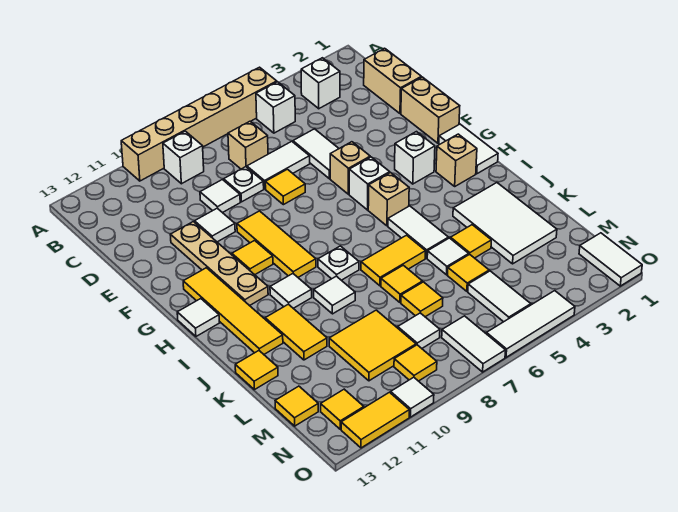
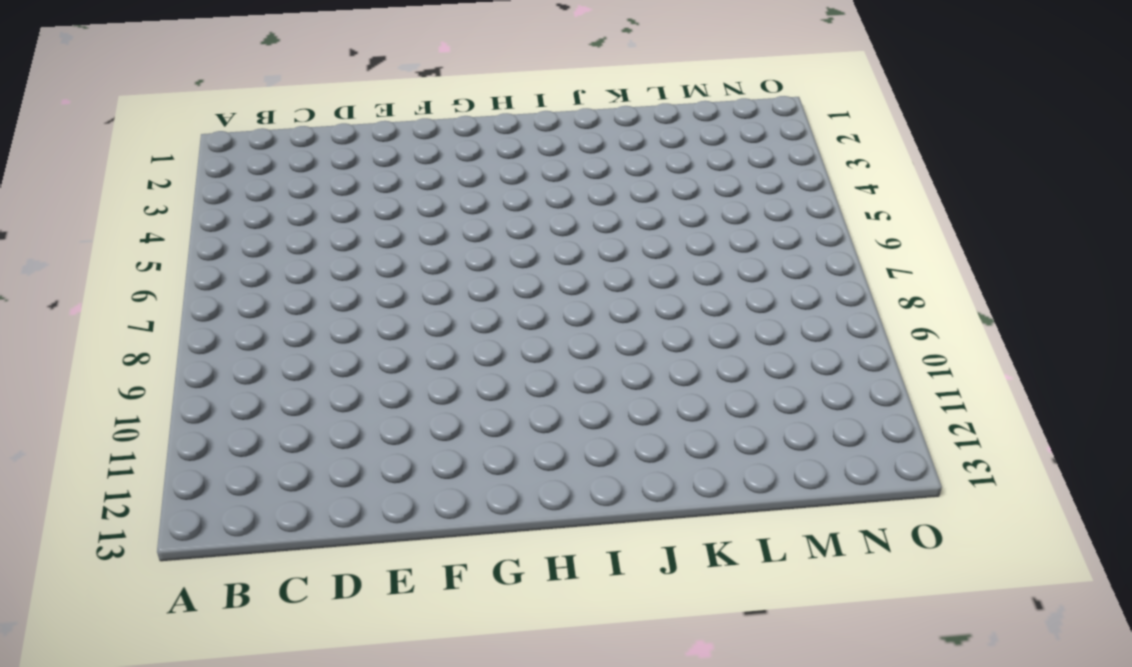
none -> tan brick A5:A10 level 1
none -> white brick B3 level 1
none -> white brick B5 level 1
none -> white brick B9 level 1

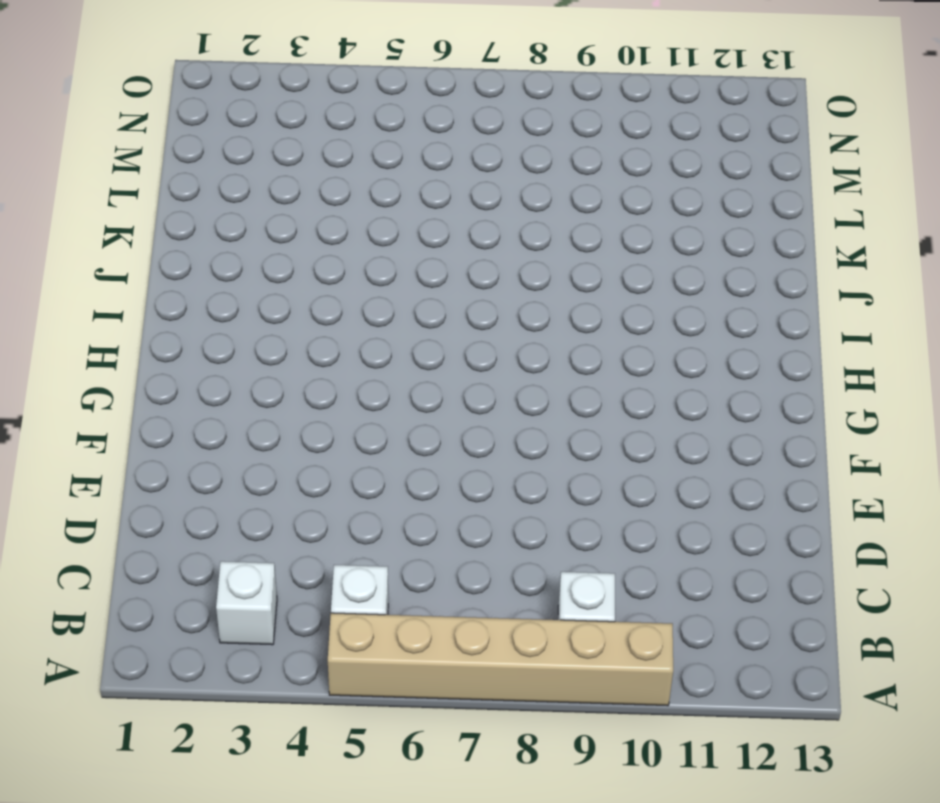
none -> tan brick C1:D1 level 1
none -> tan brick C7 level 1
none -> white tile D5:E5 level 1
none -> white tile D6:D7 level 1

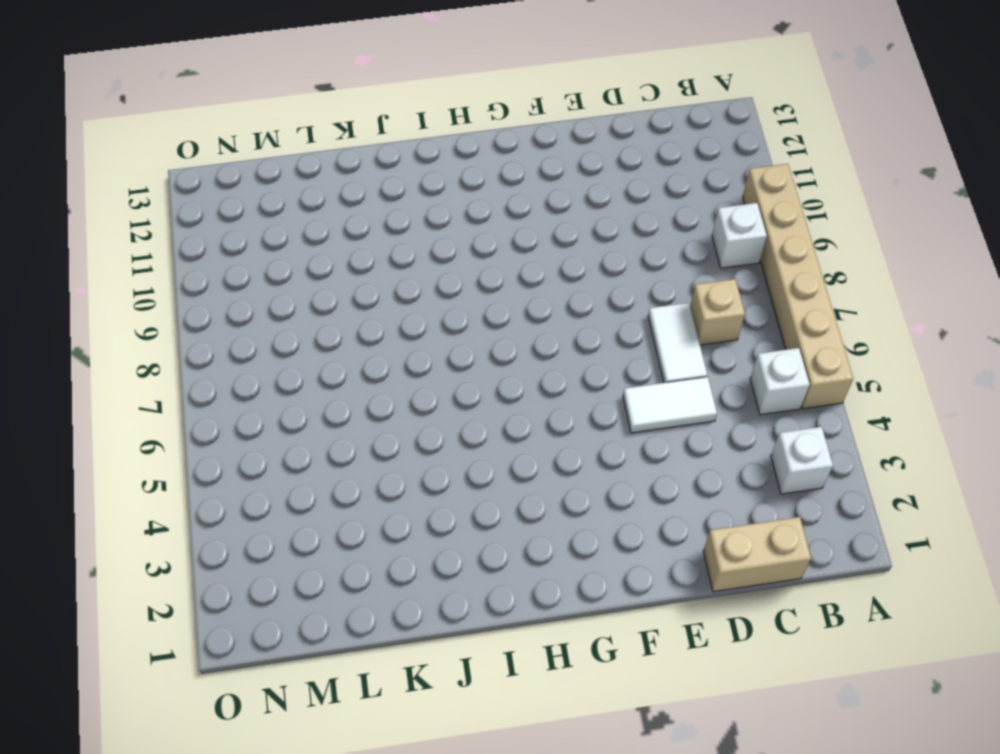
none -> white plate D8 level 1
none -> white tile D9 level 1
none -> tan brick E1:F1 level 1
none -> yellow tile E7 level 1

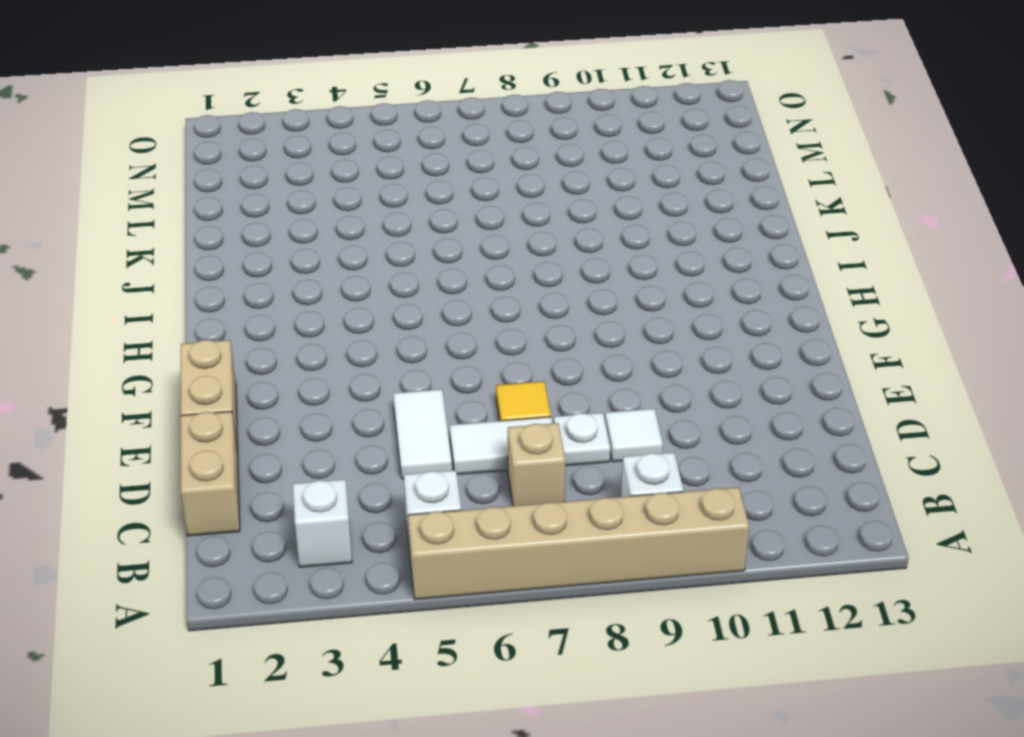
none -> white tile E10 level 1
none -> tan plate E11:H11 level 1
none -> tan brick F5 level 1
none -> yellow tile F9:H9 level 1

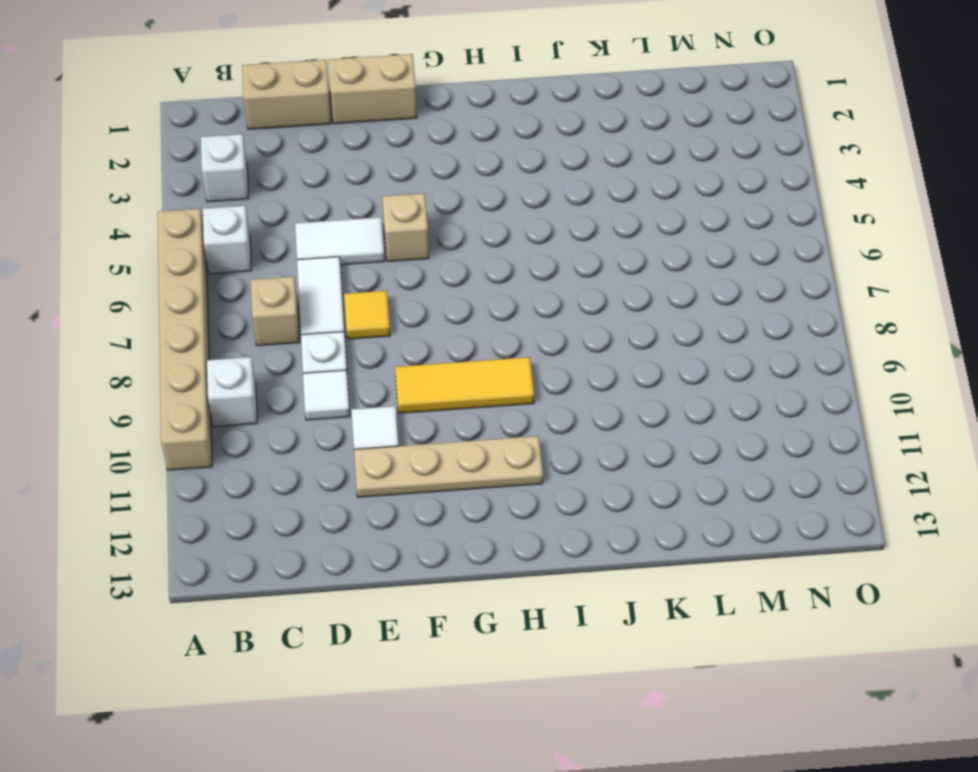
none -> white tile G1:H1 level 1
none -> white brick G3 level 1
none -> white brick G5 level 1
none -> yellow tile G10 level 1

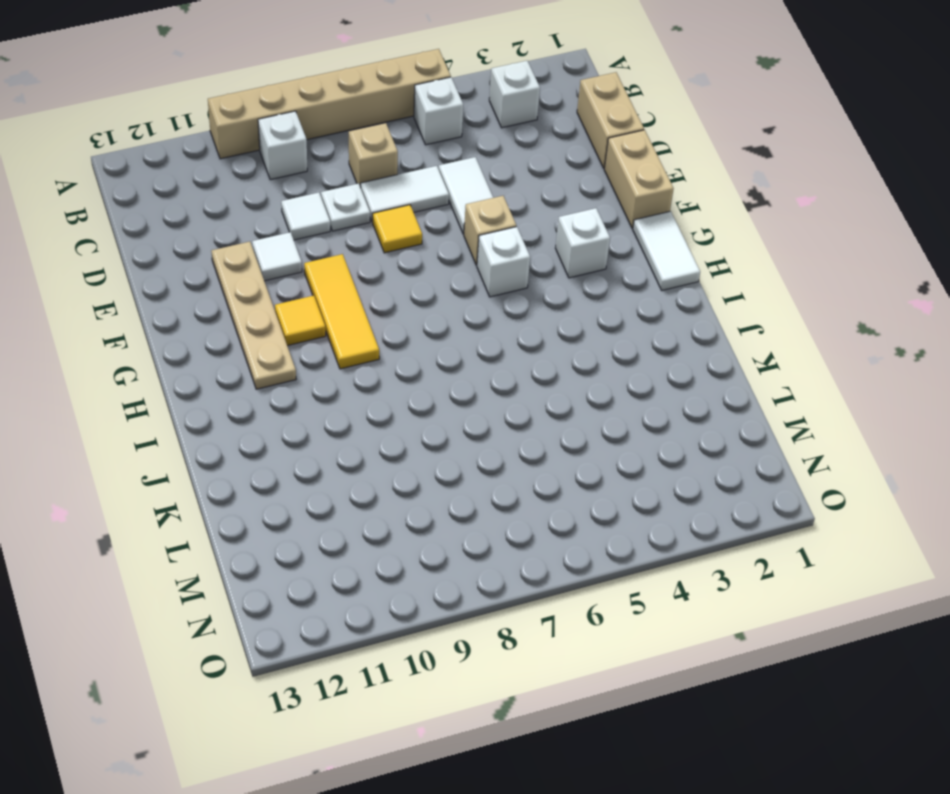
none -> yellow tile G12:J12 level 1
none -> tan brick H2 level 1
none -> tan brick H5 level 1
none -> white tile H13 level 1

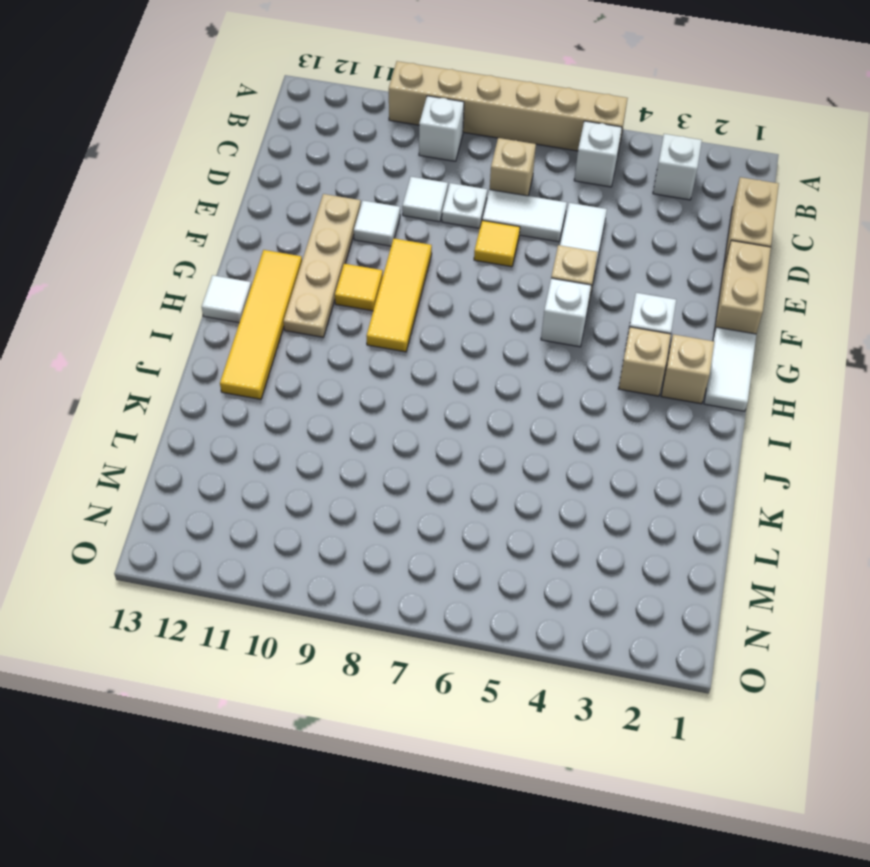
tan brick H3 level 1 -> tan brick H5 level 1
none -> white tile I5:J5 level 1
none -> white plate I8 level 1
none -> white tile I10 level 1
none -> white tile J2:L3 level 1

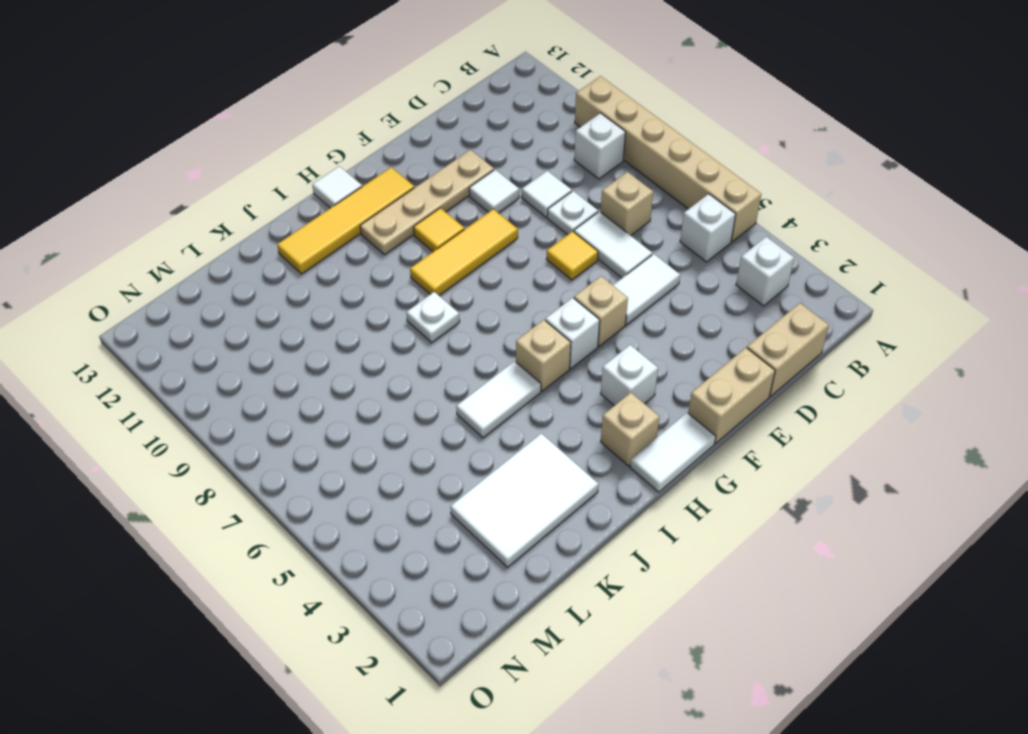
none -> white tile I10 level 1
none -> yellow tile J6:J7 level 1
none -> white tile J9 level 1
none -> yellow tile J11:K11 level 1

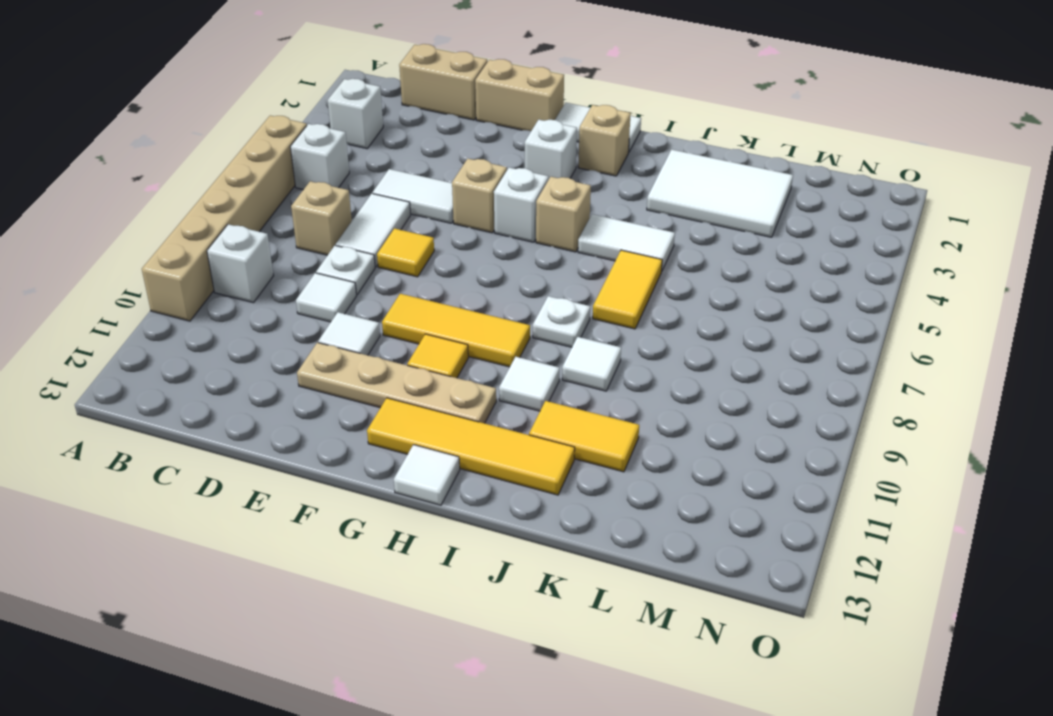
none -> yellow tile K4 level 1
none -> white tile K5 level 1
none -> yellow tile K7 level 1
none -> yellow tile K13 level 1

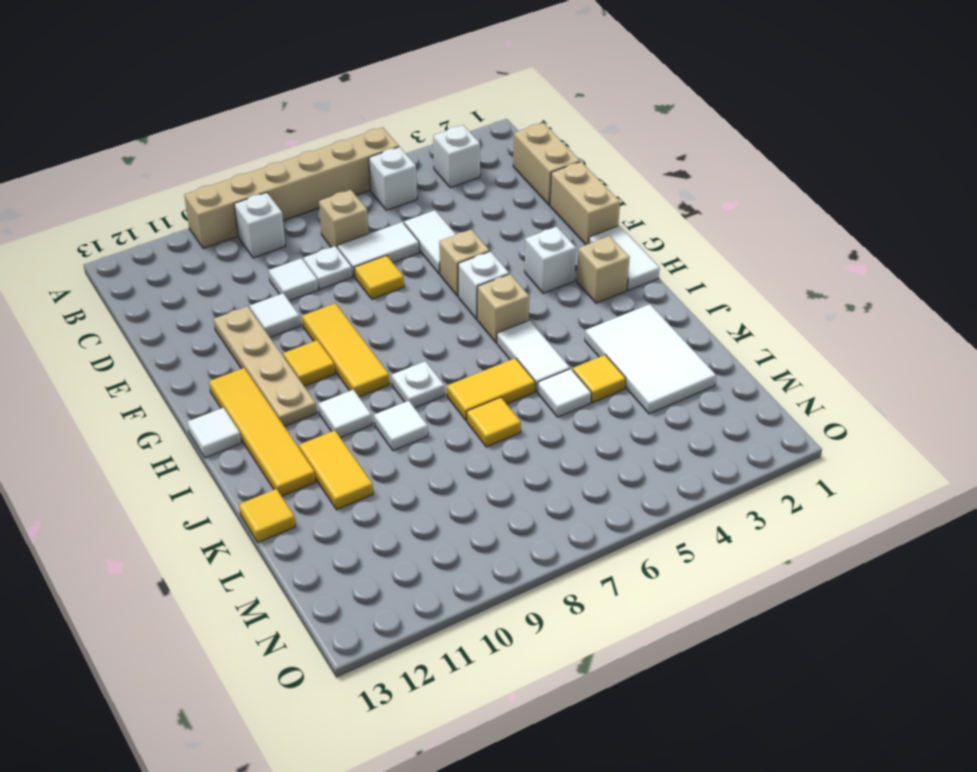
none -> yellow tile L5 level 1
none -> yellow tile L7 level 1
none -> yellow tile L9:M10 level 1
none -> white tile M5:N5 level 1

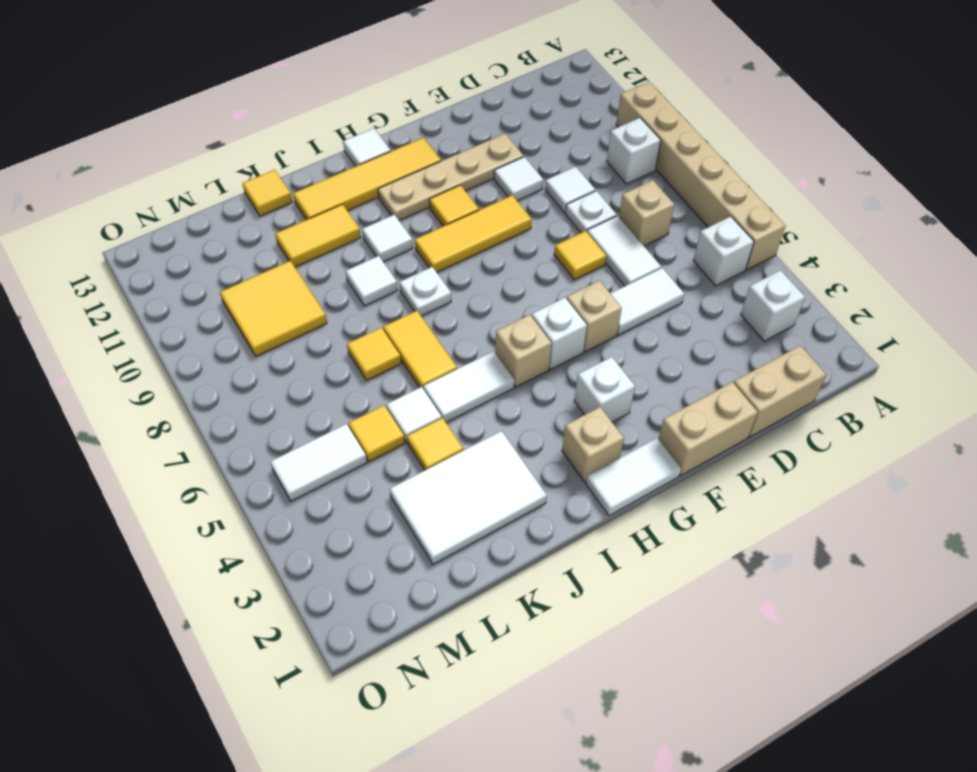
none -> yellow tile L7 level 1
none -> white tile M8 level 1
none -> yellow tile M13 level 1
none -> white tile N1:O1 level 1

